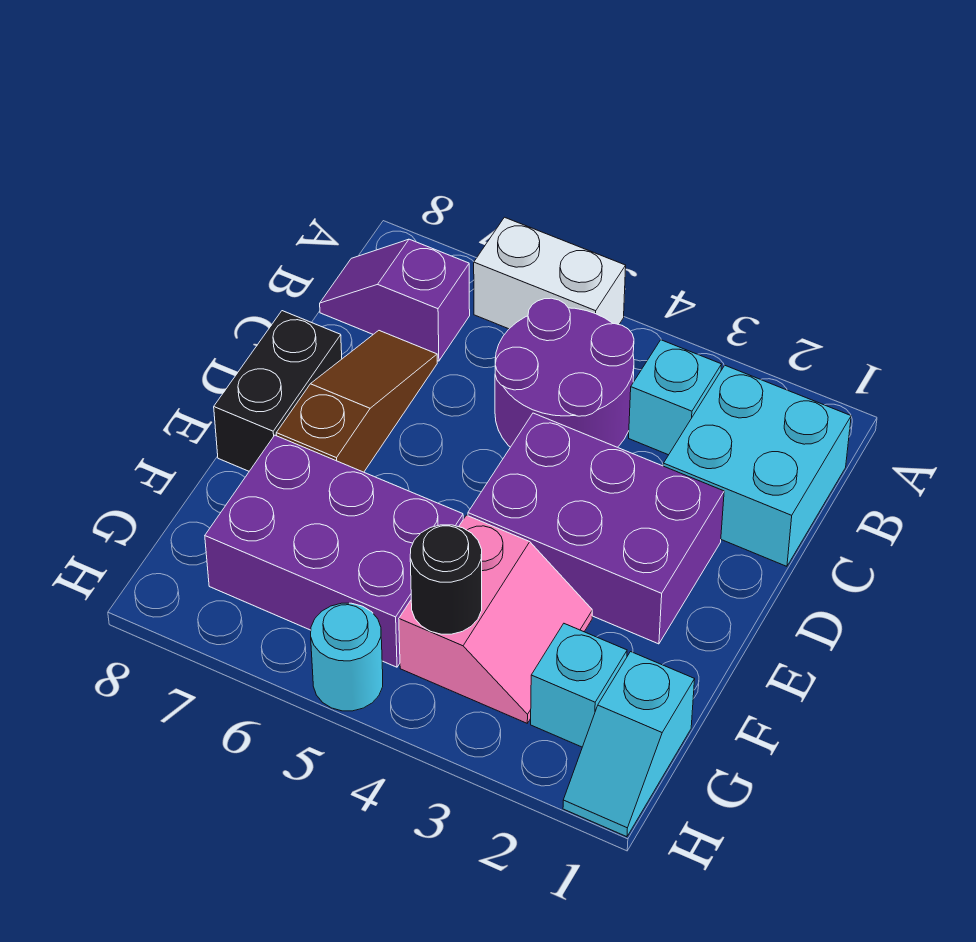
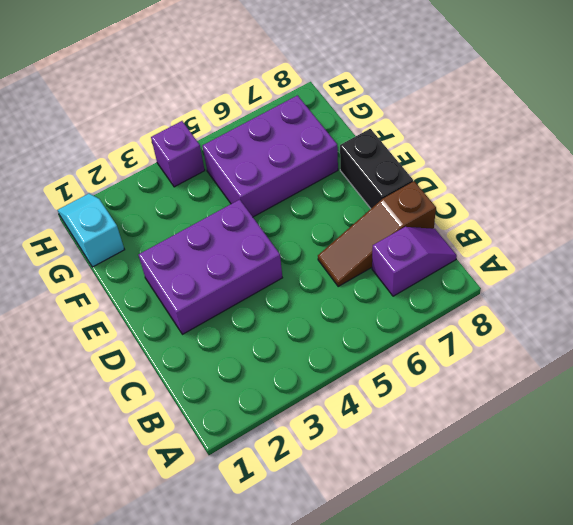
brown slope C6:C8 level 1 top 8 -> brown slope C7:E7 level 1 top E
purple brick H4 level 1 -> none
none -> white brick A5:A6 level 1
none -> cyan brick B1:C2 level 1
none -> cyan brick B3 level 1

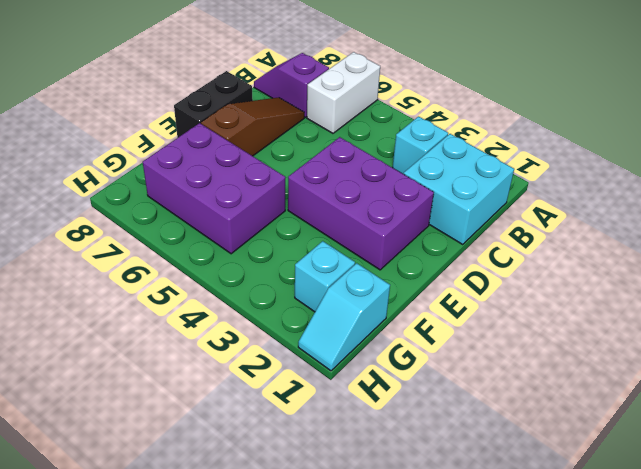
white brick A6:B6 level 1 -> white brick A5:A6 level 1
none -> purple round brick B4:C5 level 1
none -> pink slope F3:G4 level 1 top 4
none -> cyan round brick H5 level 1

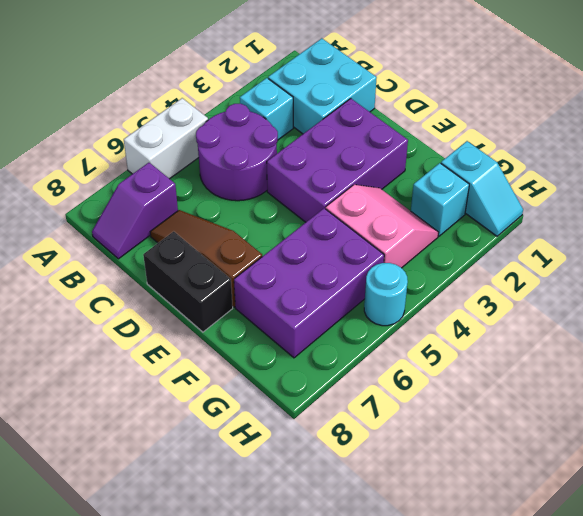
none -> black round brick G4 level 2

